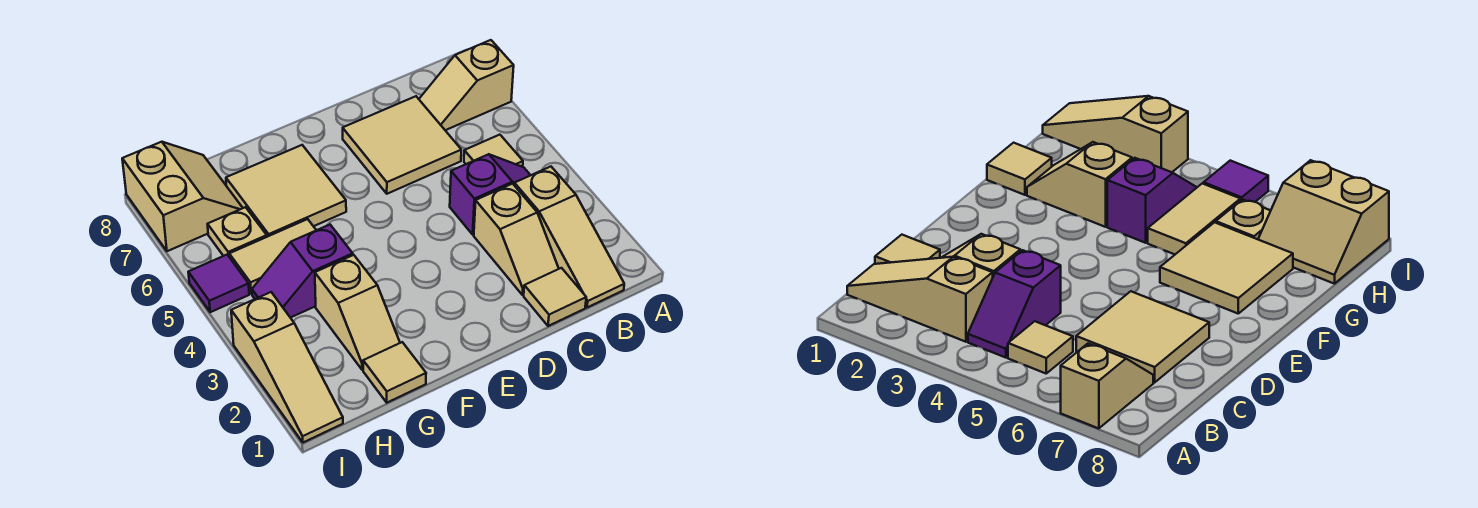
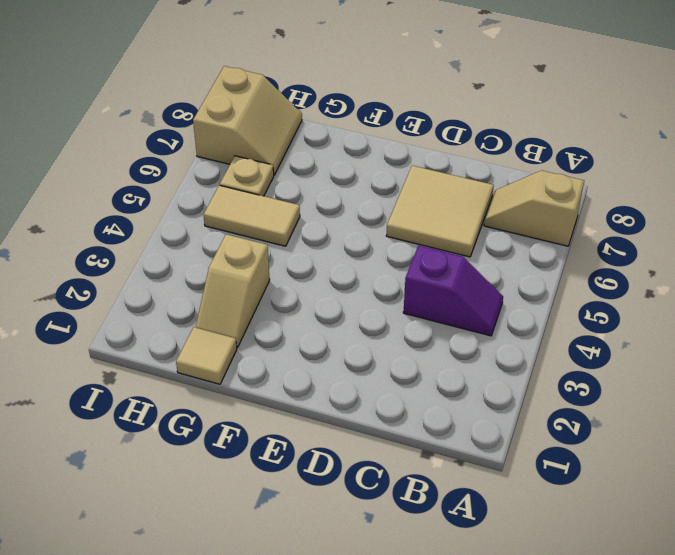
none -> tan slope B1:B3 level 1 top 3
none -> tan tile B5 level 1
none -> tan tile C1 level 1

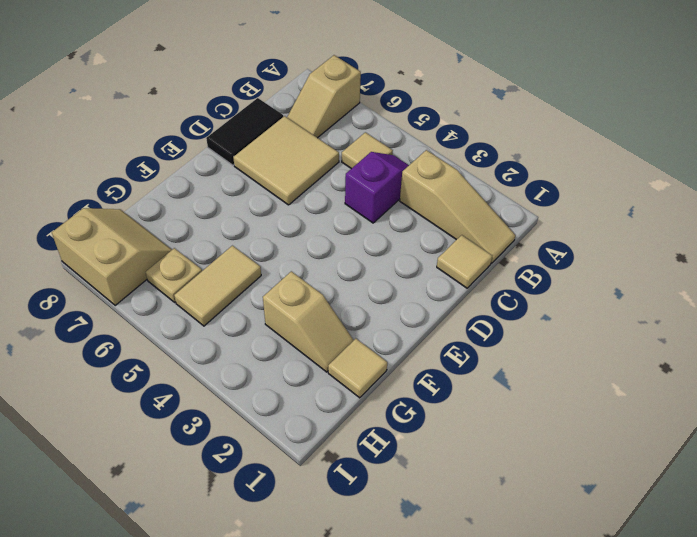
black tile C8:D8 level 1 -> none
none -> tan slope C2:C3 level 1 top 3
none -> tan tile F6:G7 level 1
none -> purple slope G4:H4 level 1 top G

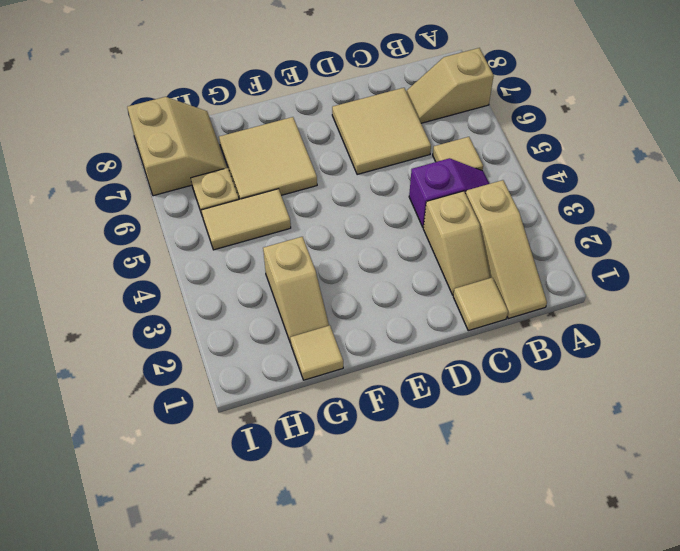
none -> purple slope G4:H4 level 1 top G
none -> tan slope I1:I3 level 1 top 3
none -> purple tile I5 level 1

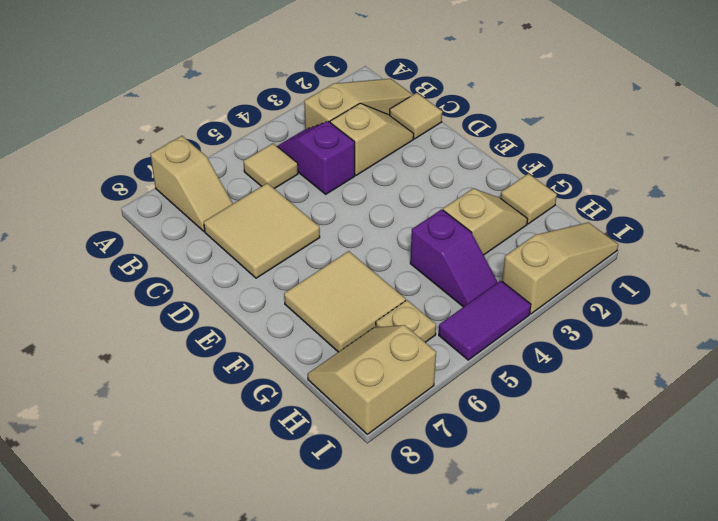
purple tile I4:I5 level 1 -> purple tile I5 level 1
none -> tan tile G5:H5 level 1

